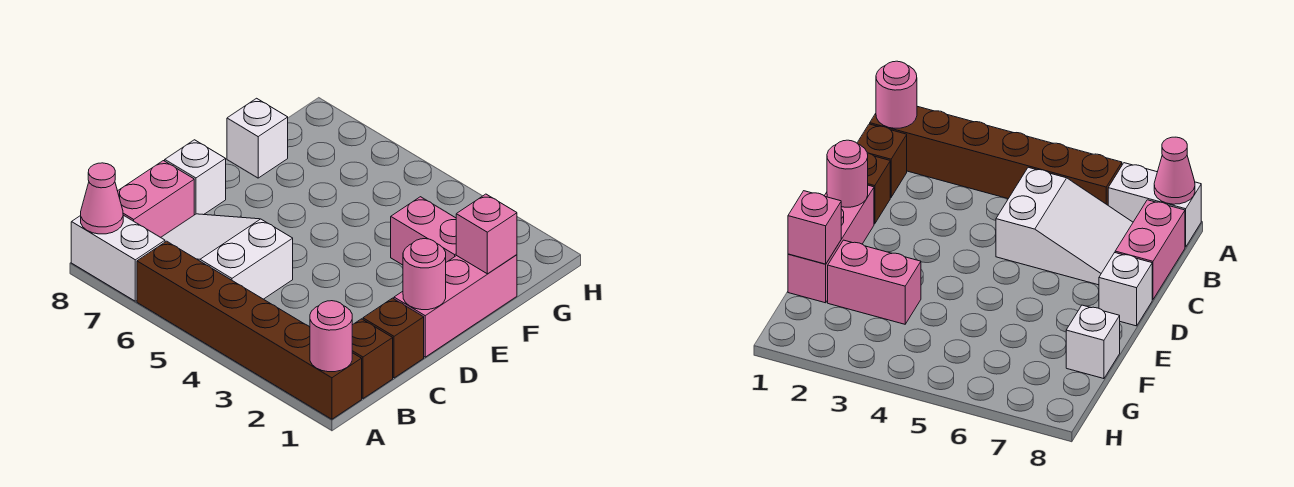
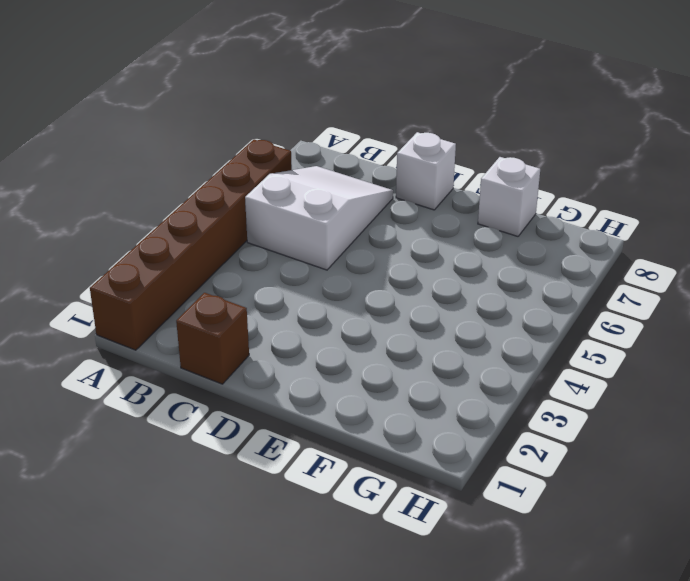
none -> white brick A7:A8 level 1
none -> brown brick B1 level 1
none -> pink brick B8:C8 level 1

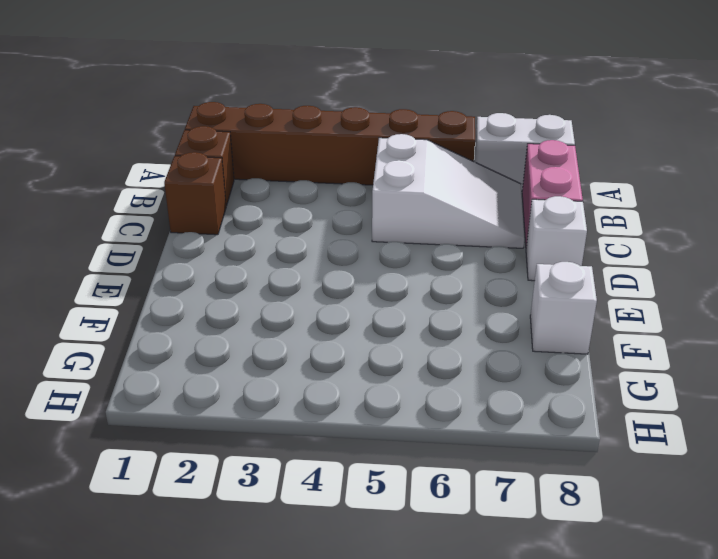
none -> pink brick D1:F1 level 1
none -> pink brick F2:F3 level 1
none -> pink round brick A1 level 2

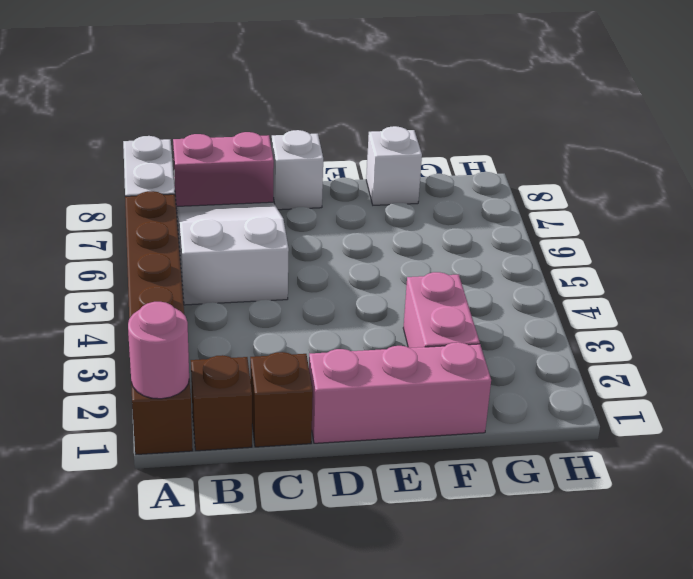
none -> pink cone A8 level 2
none -> pink round brick D1 level 2
none -> pink brick F1 level 2

